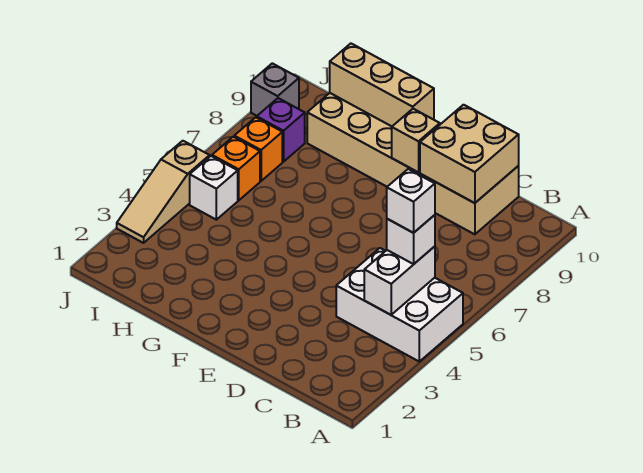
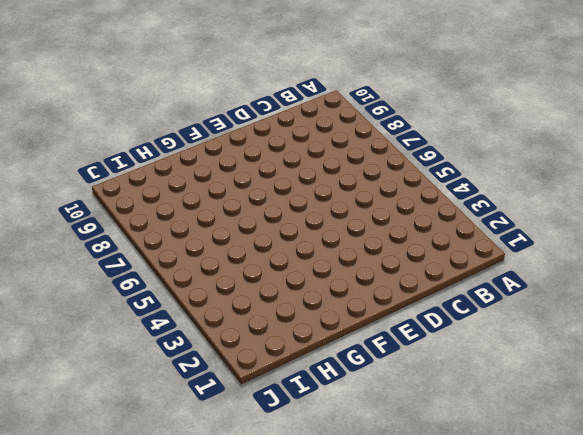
none -> white brick A4:C5 level 1
none -> tan brick C9:H10 level 1
none -> white brick I5 level 1

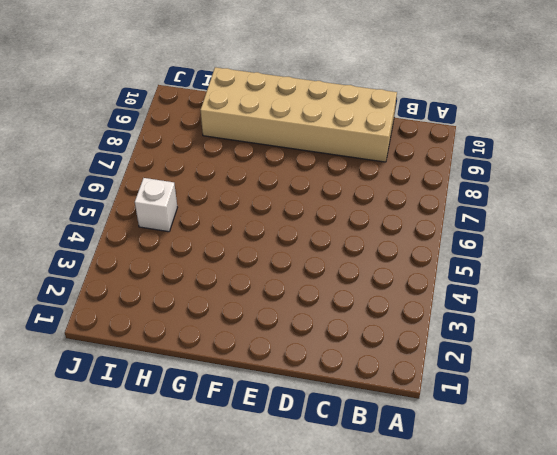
none -> white brick A4:C5 level 1
none -> orange brick I6 level 1
none -> orange brick I7 level 1

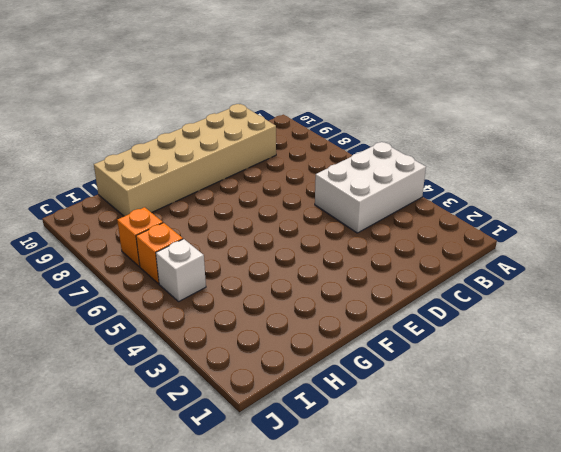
none -> purple brick I8 level 1
none -> tan slope J3:J5 level 1 top 5
none -> grey brick J9 level 1

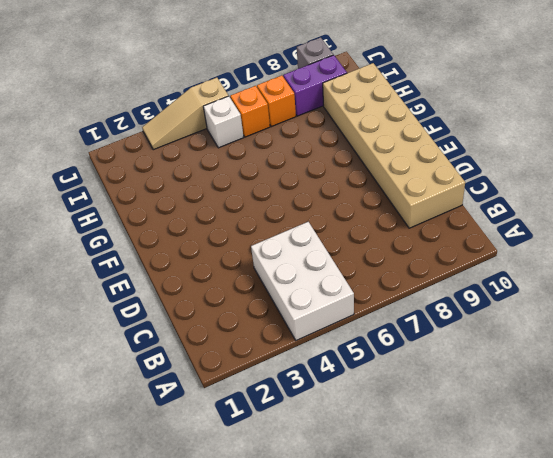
purple brick I8:I9 level 1 -> purple brick I8 level 1
none -> white brick B4:B5 level 2
none -> tan brick C9:D10 level 2
none -> tan brick E9 level 2

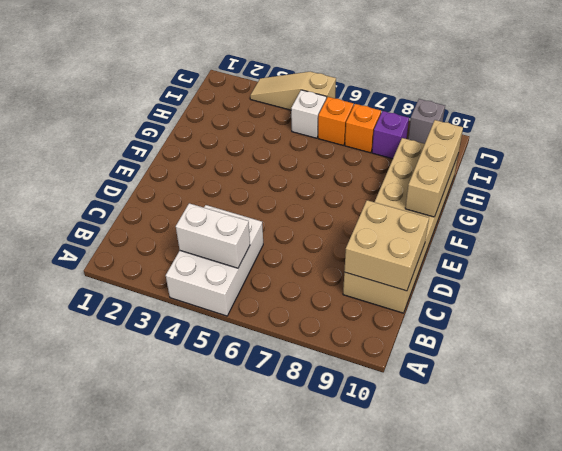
none -> tan brick E9 level 2
none -> white brick B5 level 3
none -> white brick B5 level 4

